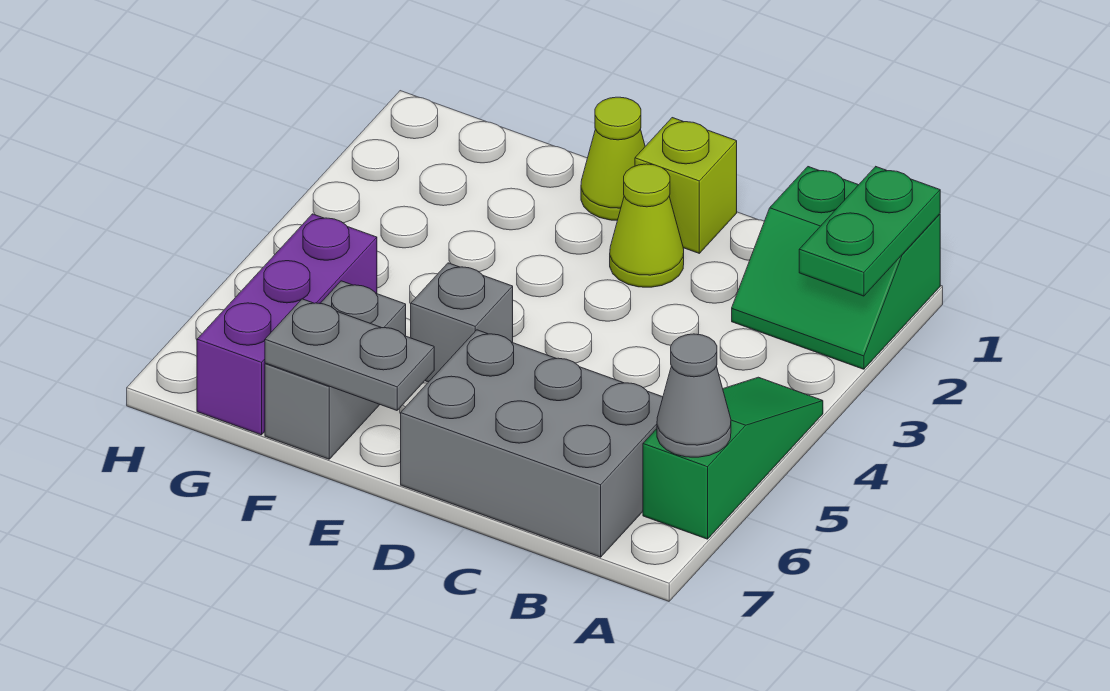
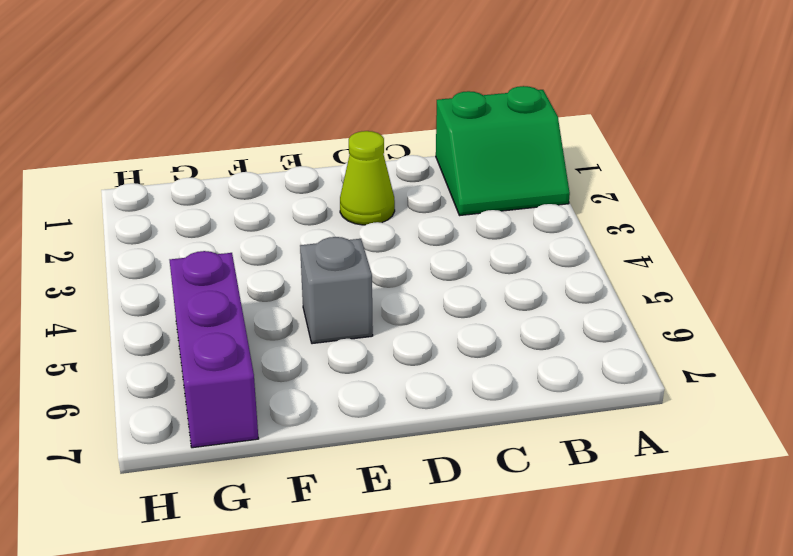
none -> green slope A4:A6 level 1 top 6
none -> grey brick B6:D7 level 1
none -> lime brick D1 level 1

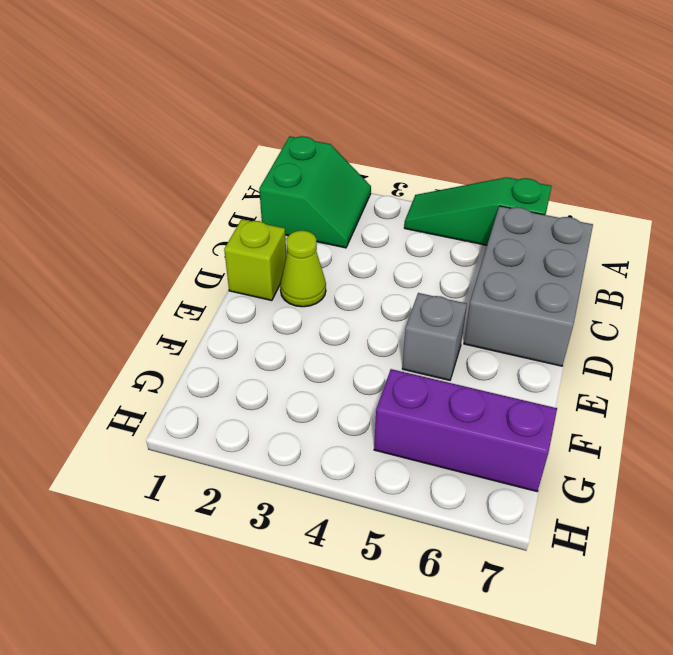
none -> lime cone E1 level 1
none -> grey brick F6:F7 level 1
none -> green plate A1:A2 level 2

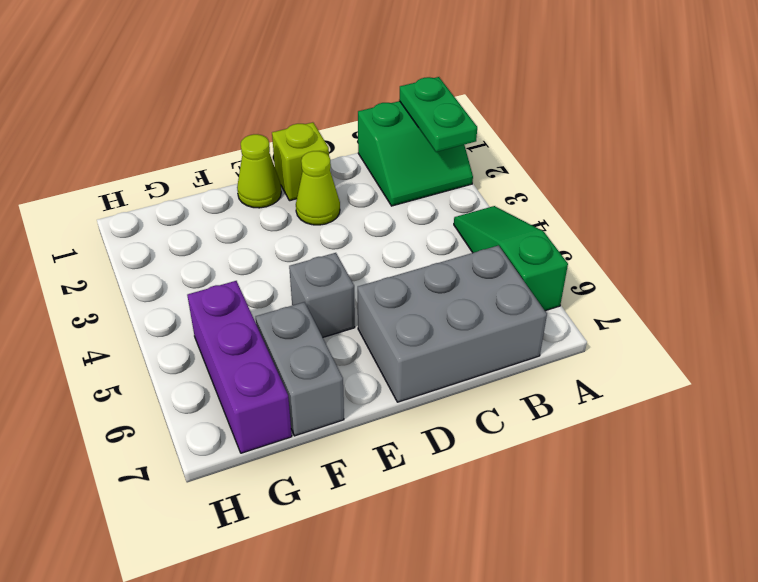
none -> grey cone A6 level 2
none -> grey plate E7:F7 level 2

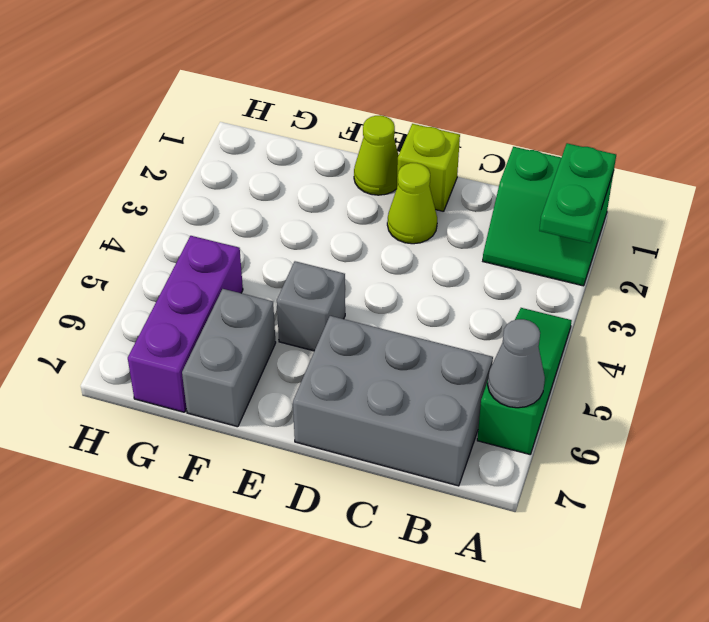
none -> grey plate E7:F7 level 2

